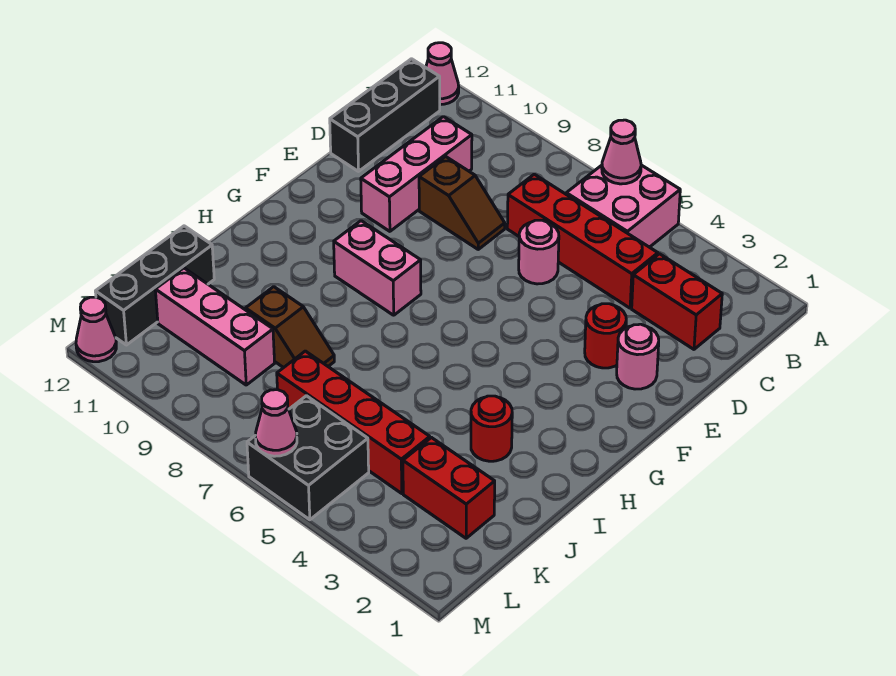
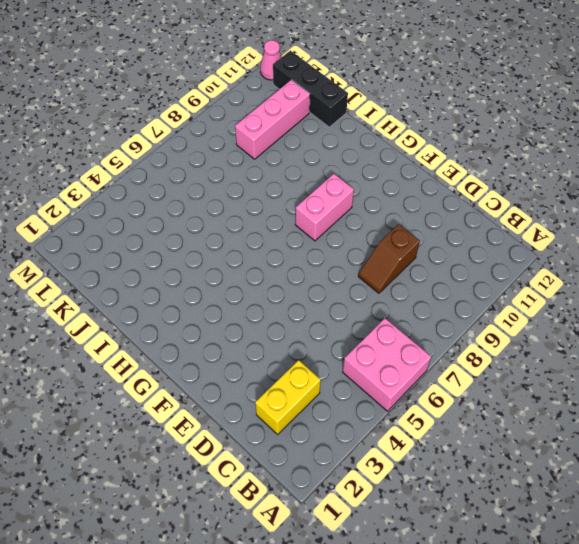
yellow brick C2:C3 level 1 -> red brick C2:C3 level 1
none -> pink cone A12 level 1
none -> black brick B12:D12 level 1
none -> red brick C4:C7 level 1

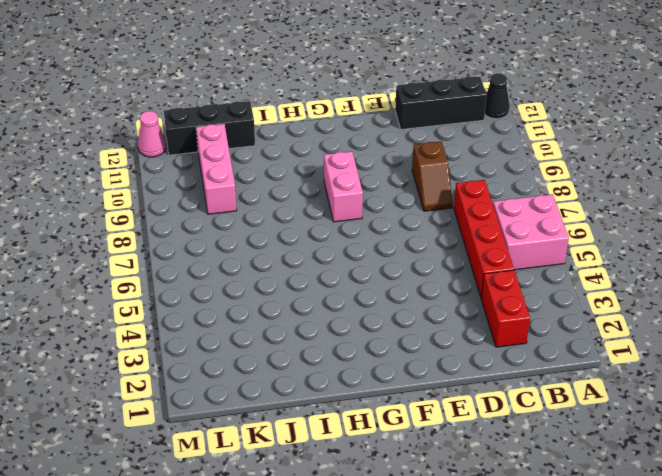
black cone A12 level 1 -> pink cone A12 level 1
none -> pink brick C10:E10 level 1
none -> pink round brick D6 level 1
none -> pink round brick E2 level 1

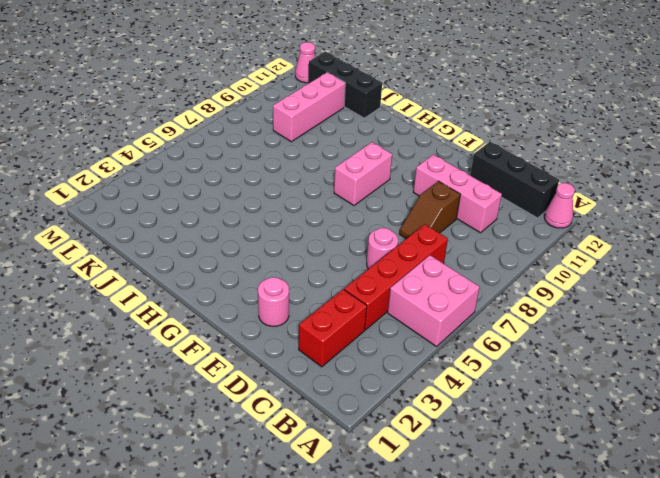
none -> red round brick E3 level 1
none -> red round brick I3 level 1
none -> brown slope J8:J9 level 1 top 9

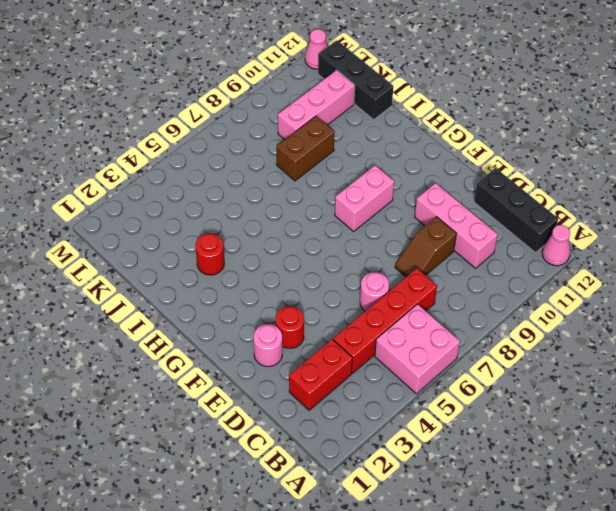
brown brick J8:J9 level 1 -> brown slope J8:J9 level 1 top 9
none -> red brick K2:K3 level 1
none -> red brick K4:K7 level 1
none -> black brick L5:M6 level 1

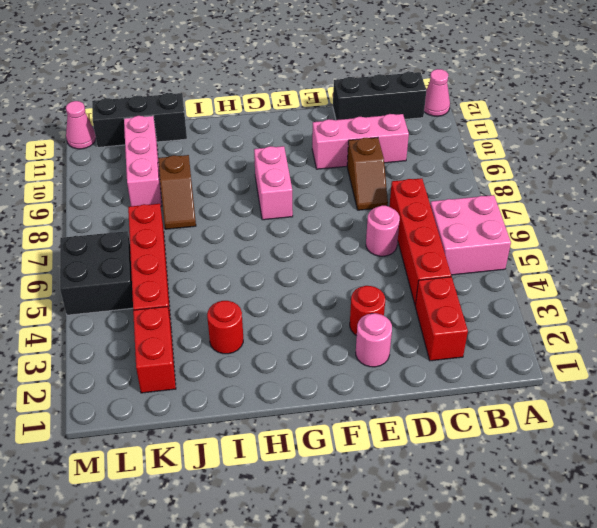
none -> pink cone A6 level 2
none -> pink cone M6 level 2

